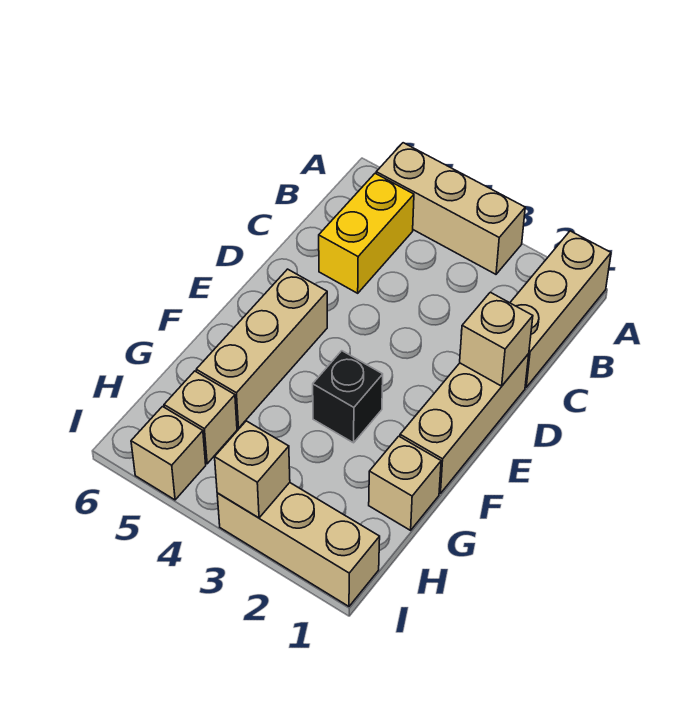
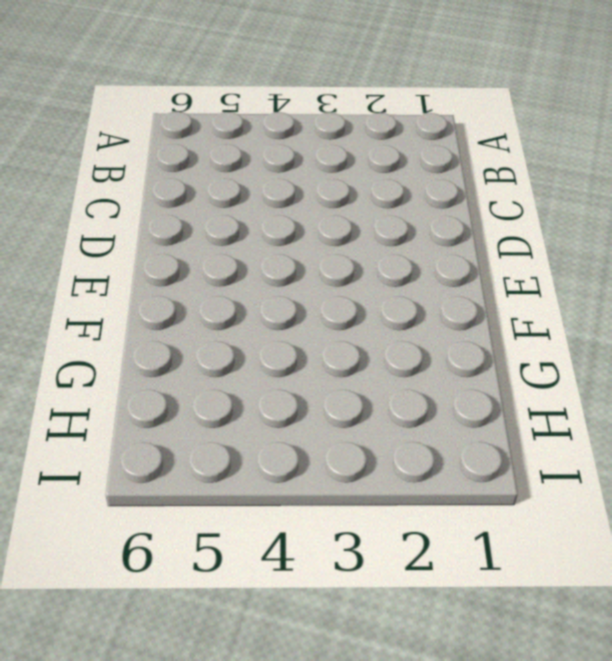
none -> tan brick A1:C1 level 1
none -> tan brick A3:A5 level 1
none -> yellow brick B5:C5 level 1

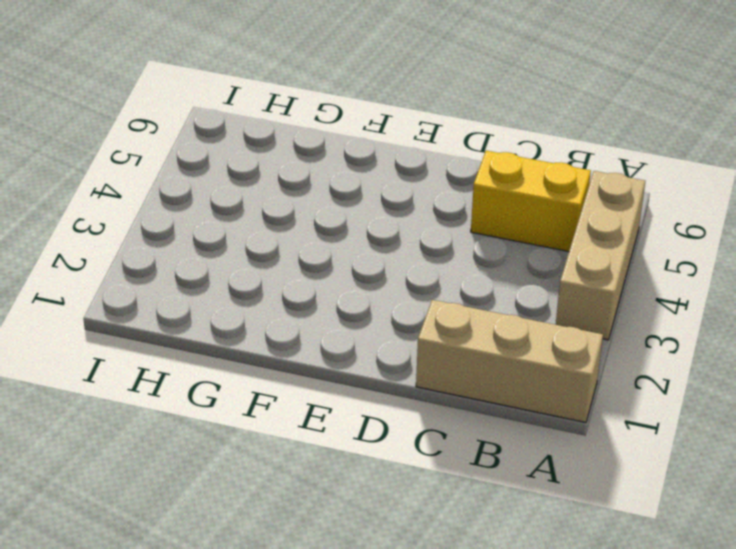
none -> tan brick D1:F1 level 1
none -> tan brick E5:G5 level 1
none -> black brick F3 level 1

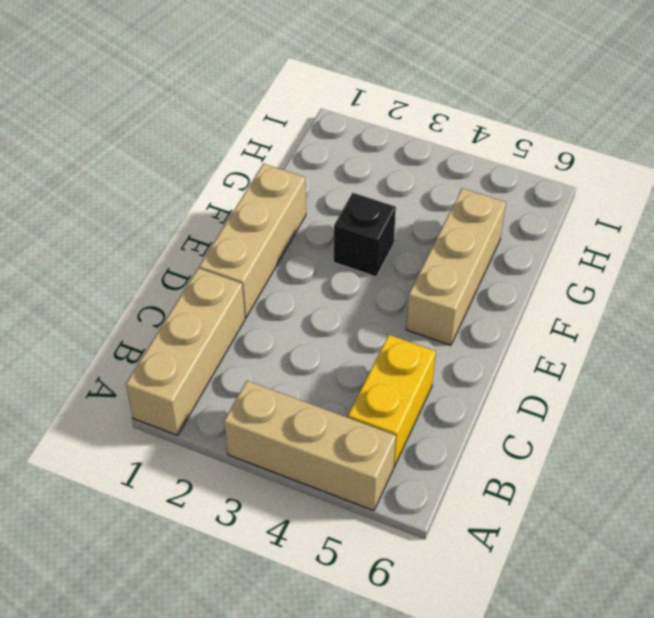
none -> tan brick G1 level 1
none -> tan brick H5 level 1
none -> tan brick I1:I3 level 1

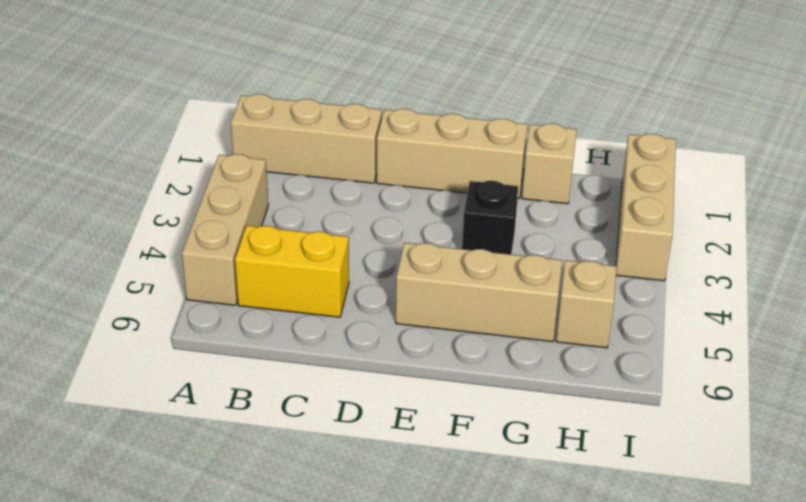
none -> tan brick I5 level 1
none -> tan brick D1 level 2
none -> tan brick I3 level 2

